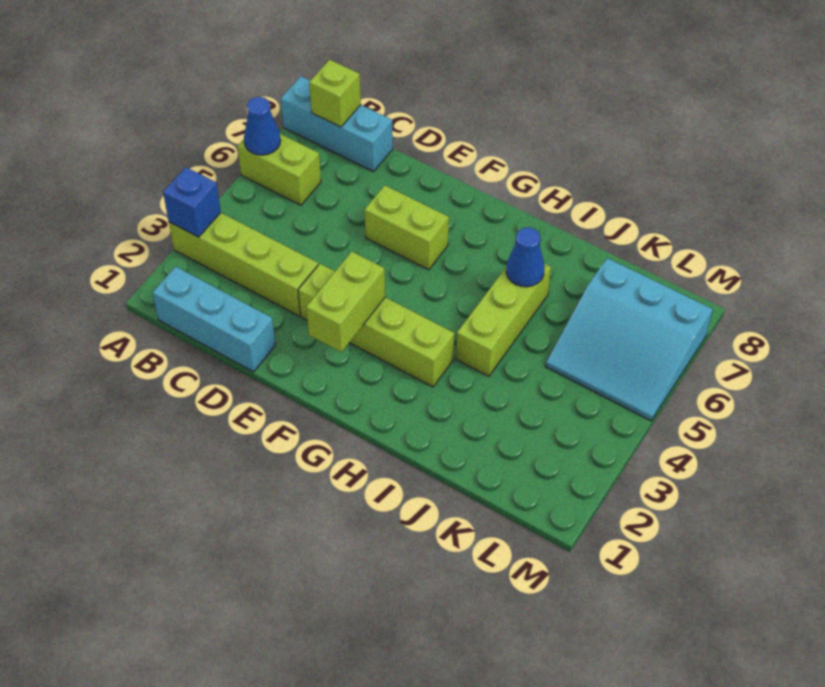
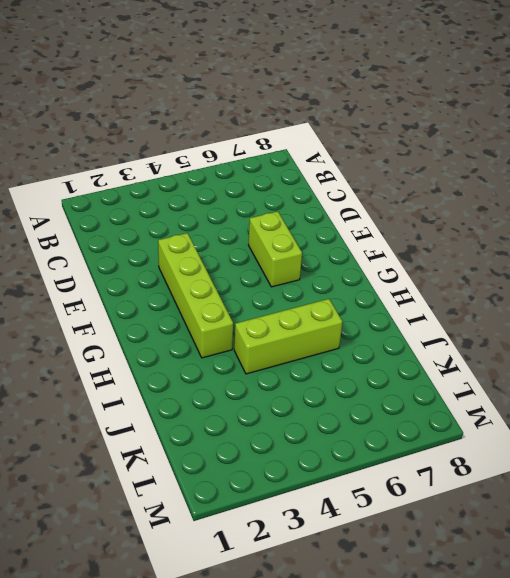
none -> lime brick A3:D3 level 1
none -> lime brick A6:B6 level 1
none -> cyan brick A8:C8 level 1

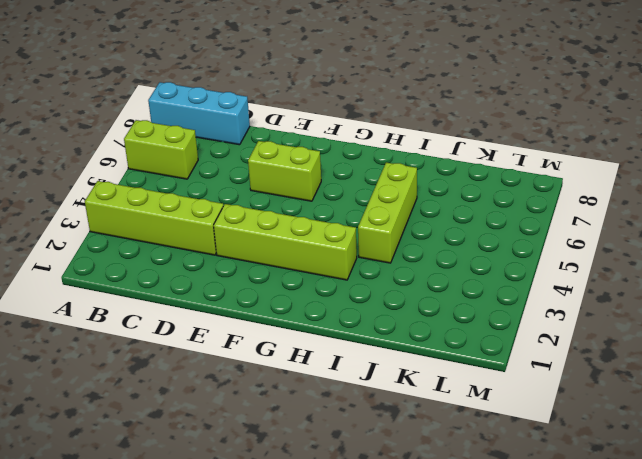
none -> cyan brick B1:D1 level 1
none -> cyan slope K5:M7 level 1 top 7
none -> blue brick A3 level 2

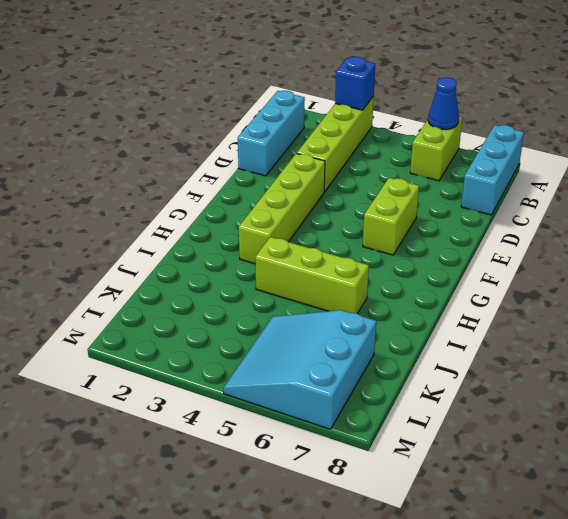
none -> lime brick B8 level 2
none -> lime brick F2:F3 level 2
none -> blue cone I6 level 2

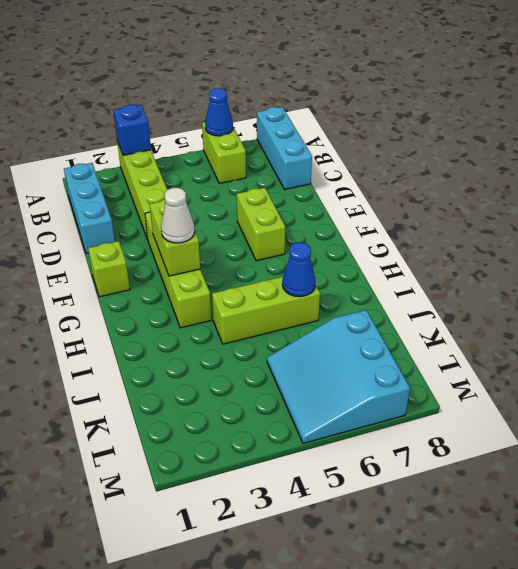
lime brick F1 level 1 -> lime brick B8 level 2
lime brick F3:G3 level 2 -> lime brick F2:F3 level 2
white cone G3 level 3 -> none

